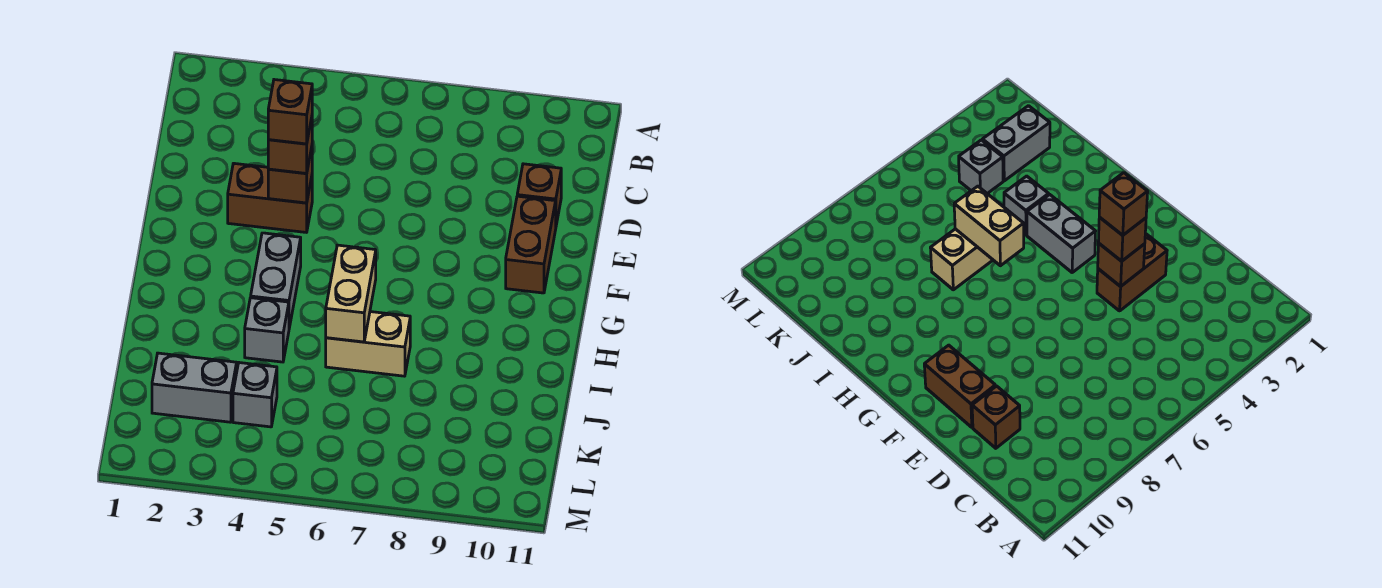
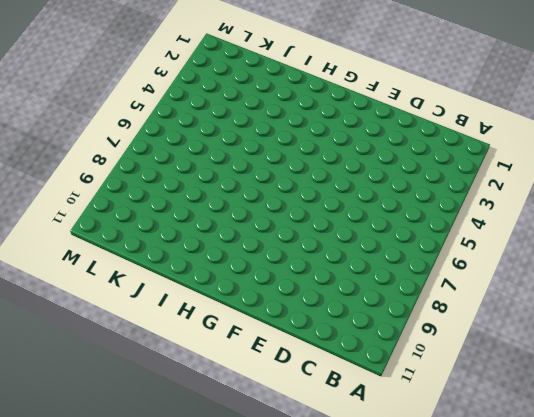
none -> brown brick D10 level 1
none -> brown brick E3:E4 level 1
none -> brown brick E10:F10 level 1

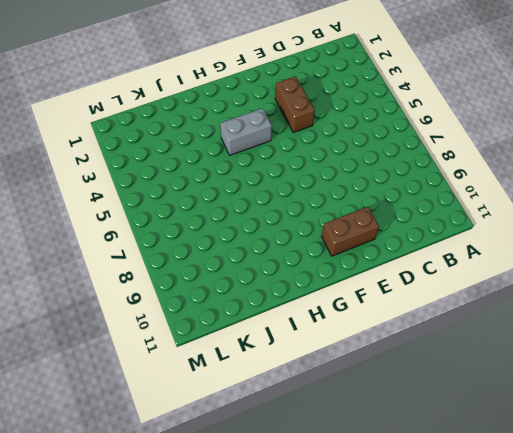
none -> brown brick D10 level 1
none -> grey brick I4 level 1
none -> tan brick I6:I7 level 1

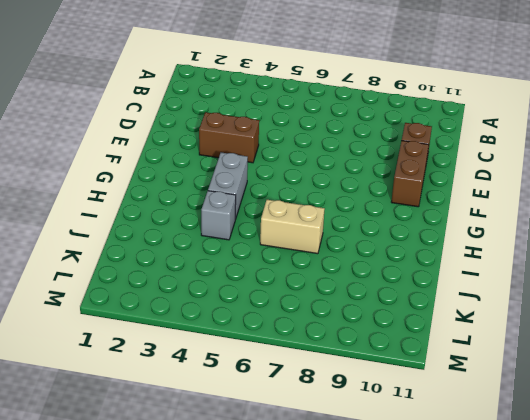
none -> grey brick K2:K3 level 1
none -> grey brick K4 level 1
none -> brown brick E4 level 2

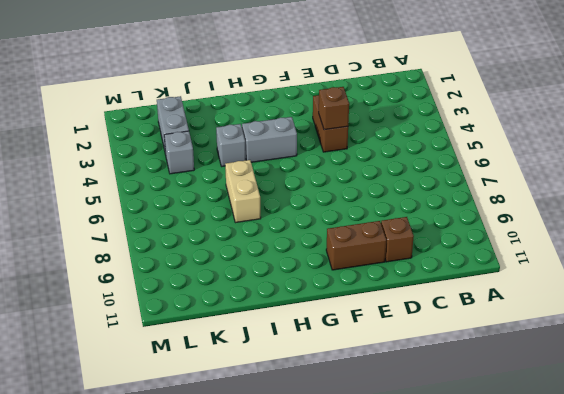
none -> tan brick H6:I6 level 2
none -> brown brick E4 level 3
none -> brown brick E4 level 4

